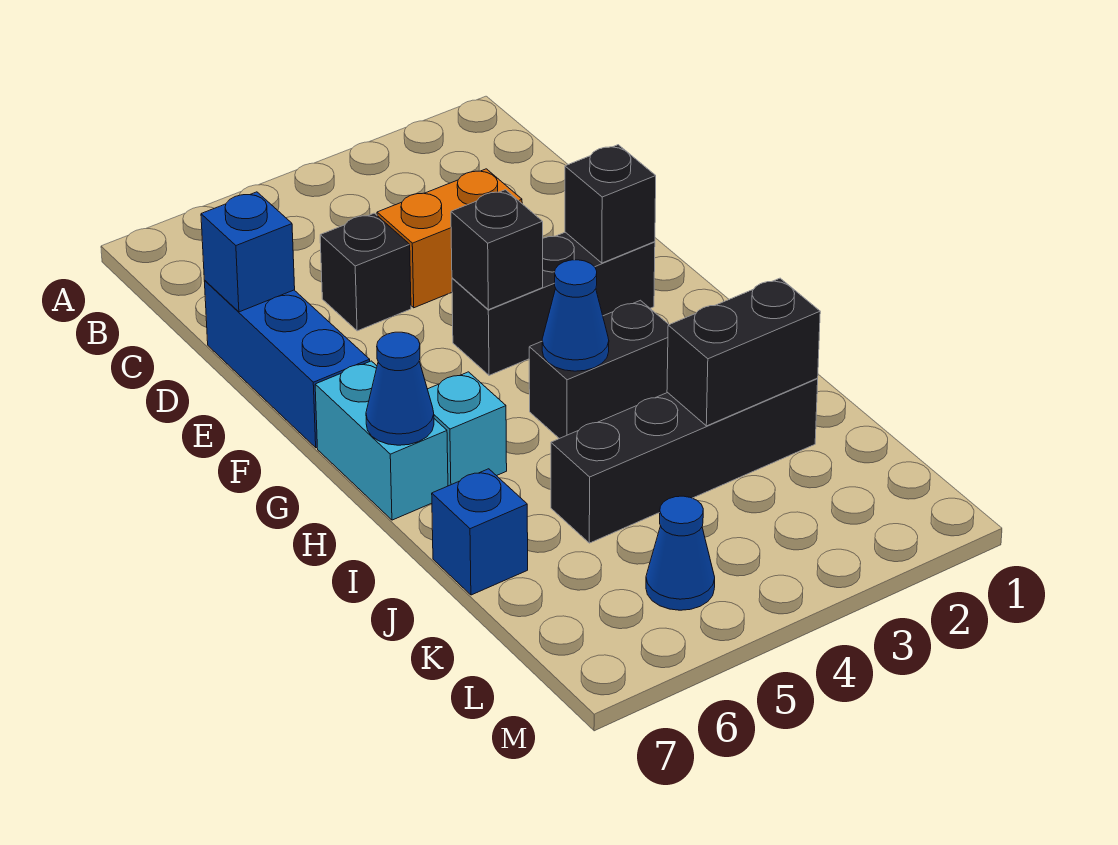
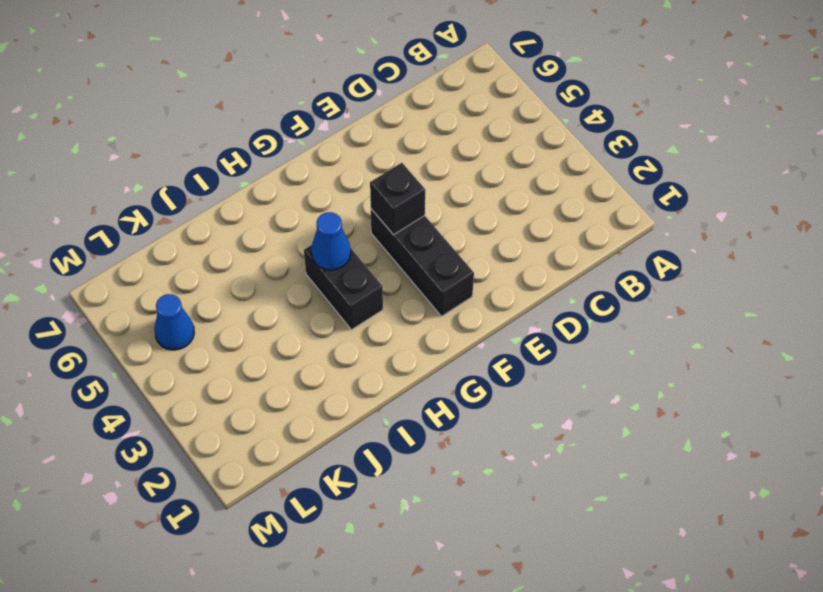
none -> orange brick D3:D4 level 1
none -> black brick D5 level 1
none -> blue brick D7:F7 level 1

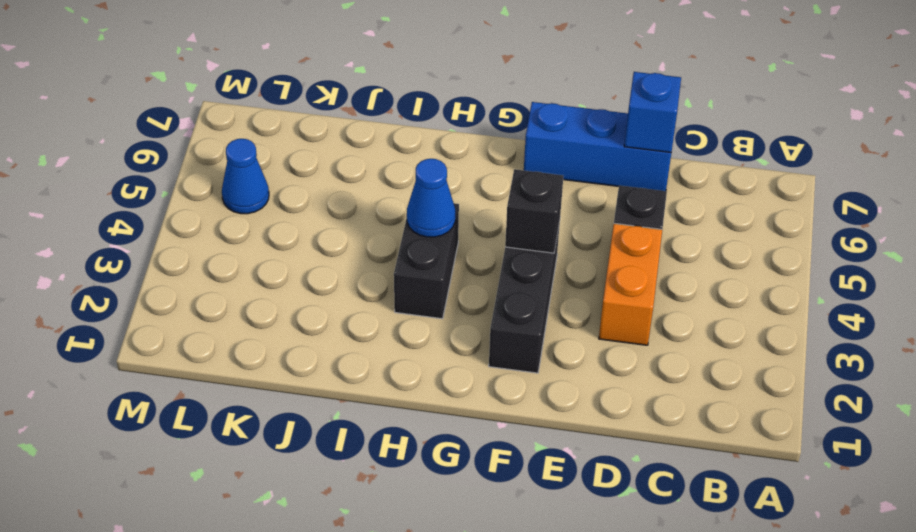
none -> cyan brick G7:H7 level 1
none -> cyan brick H6 level 1
none -> black brick J2:J5 level 1

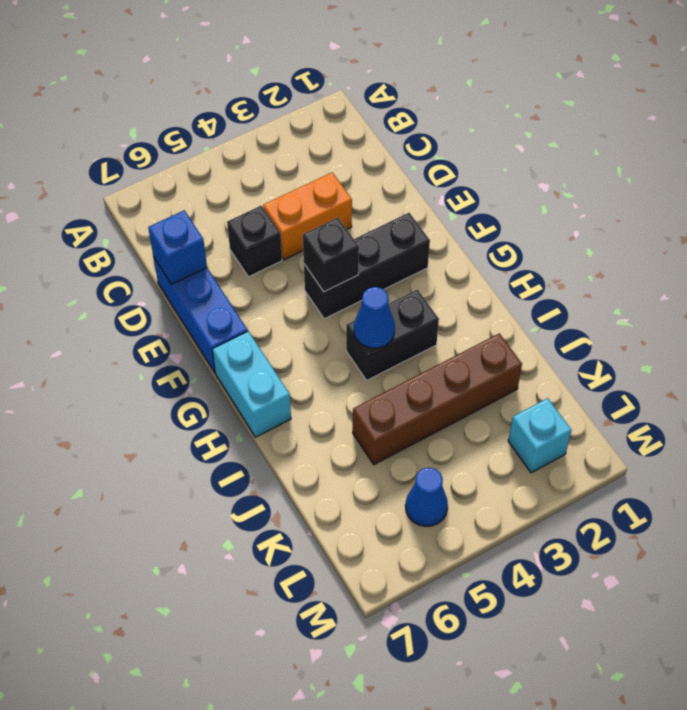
brown brick J2:J5 level 1 -> black brick J2:J5 level 1
cyan brick L2 level 1 -> cyan brick H6 level 1
none -> blue brick J7 level 1
none -> black brick F2 level 2
none -> blue cone H7 level 2

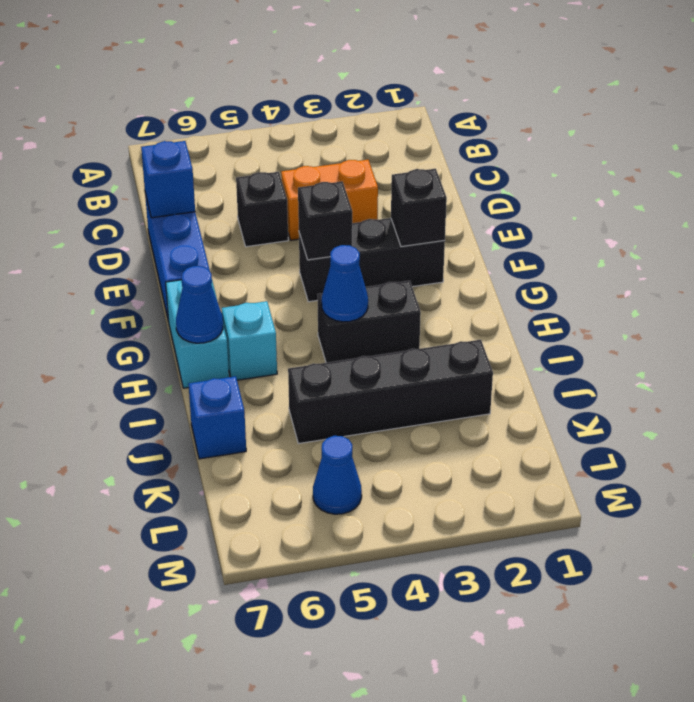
none -> black brick J2:J3 level 2

